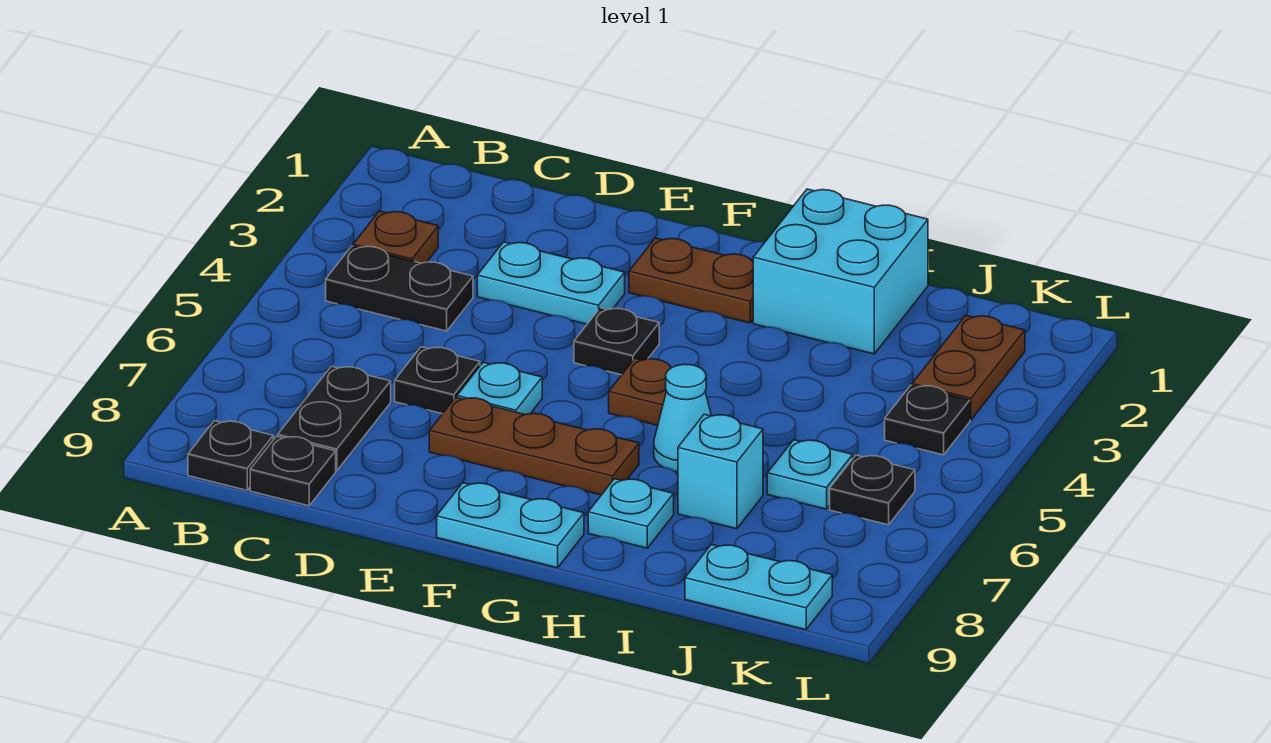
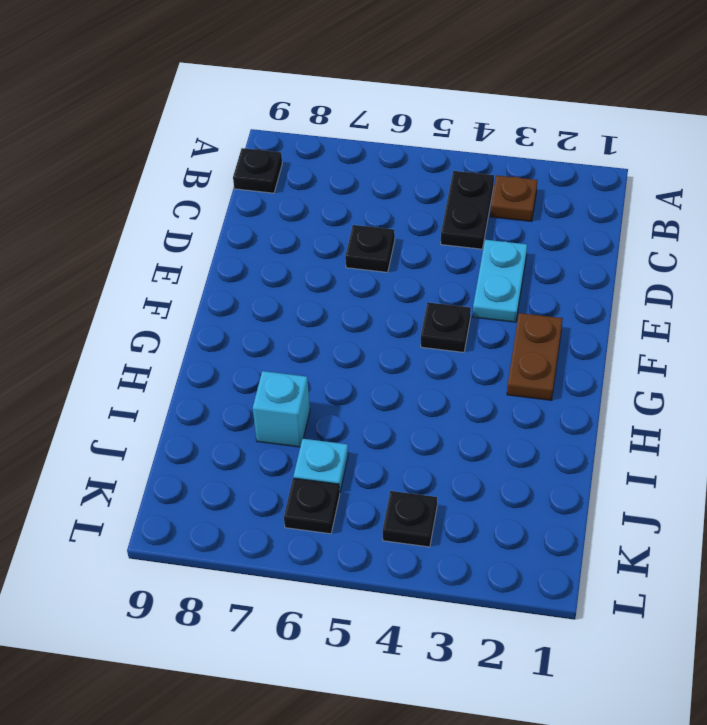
none -> black plate C7:C8 level 1
none -> black plate C9 level 1
none -> cyan plate E6 level 1

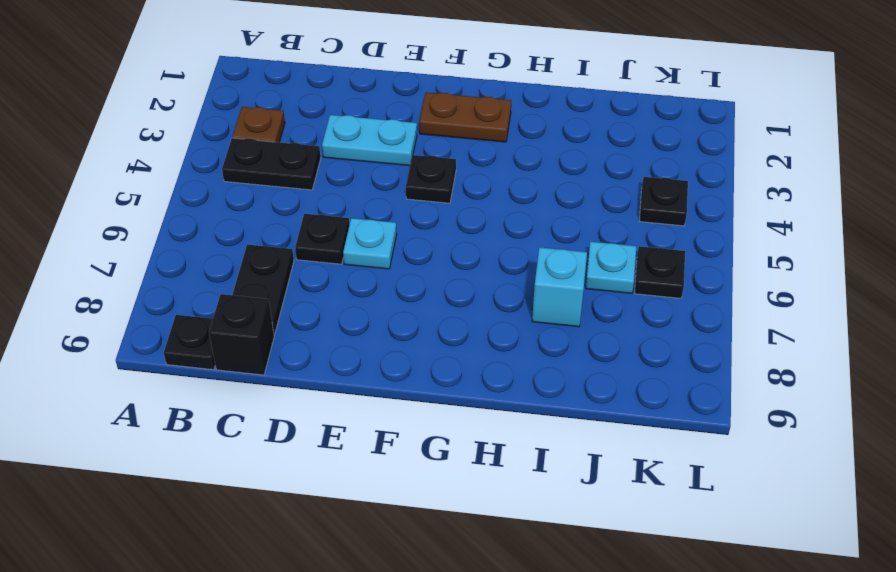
black brick C9 level 1 -> black plate C9 level 1
none -> brown plate E7:G7 level 1
none -> cyan plate F9:G9 level 1
none -> brown plate G5 level 1

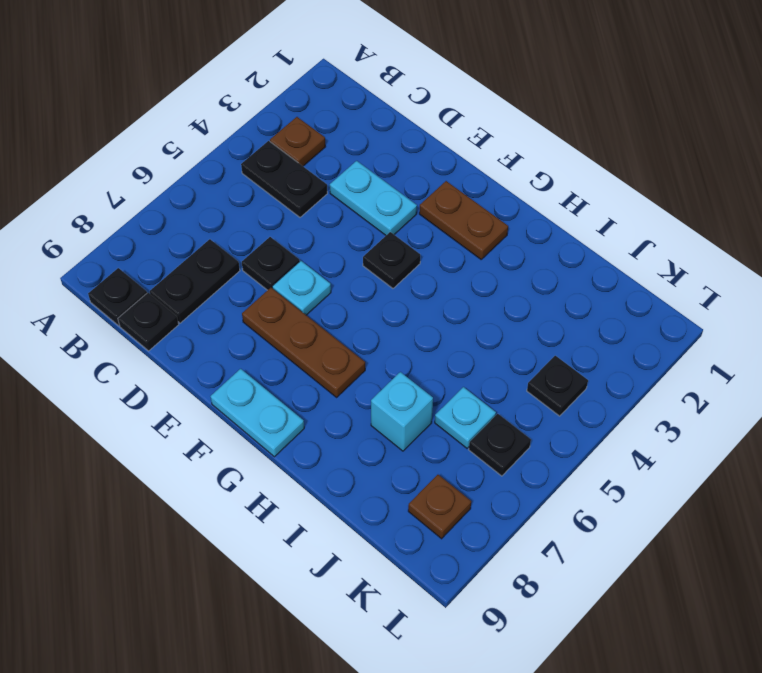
brown plate K8 level 1 -> brown plate G5 level 1
none -> cyan brick H1:I2 level 1
none -> cyan cone H6 level 1
none -> cyan plate H8 level 1

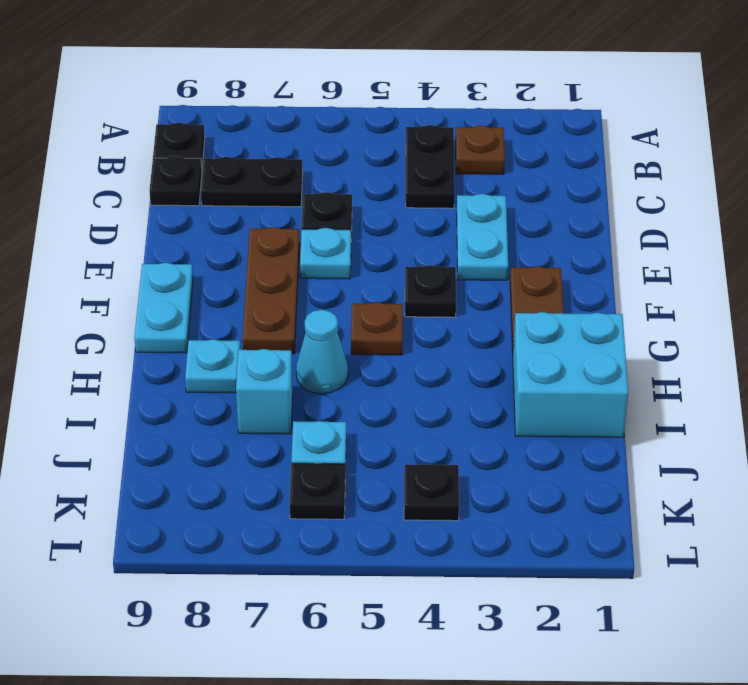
none -> cyan plate J9:K9 level 1
none -> brown plate K2:K3 level 1

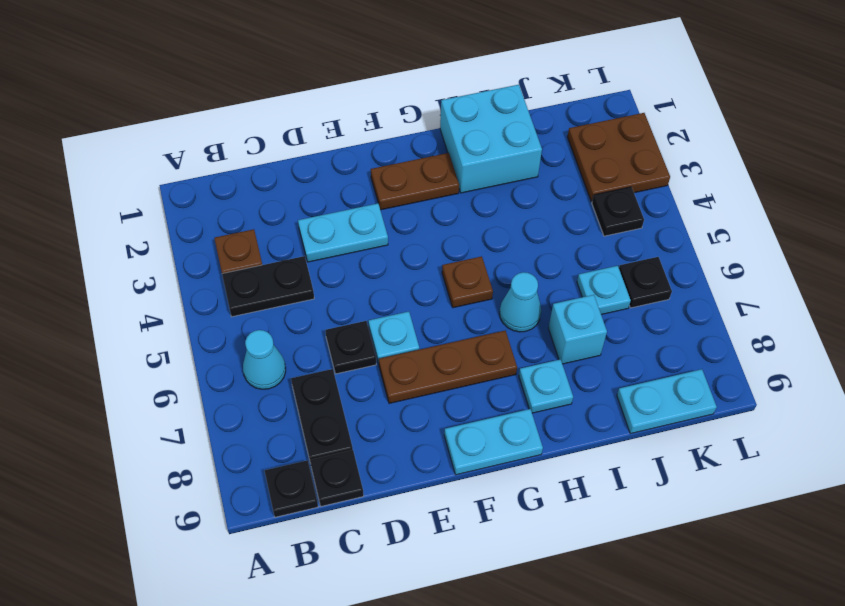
cyan cone B6 level 1 -> none
brown plate K2:L3 level 1 -> brown plate K2:K3 level 1
none -> black plate F4 level 1

